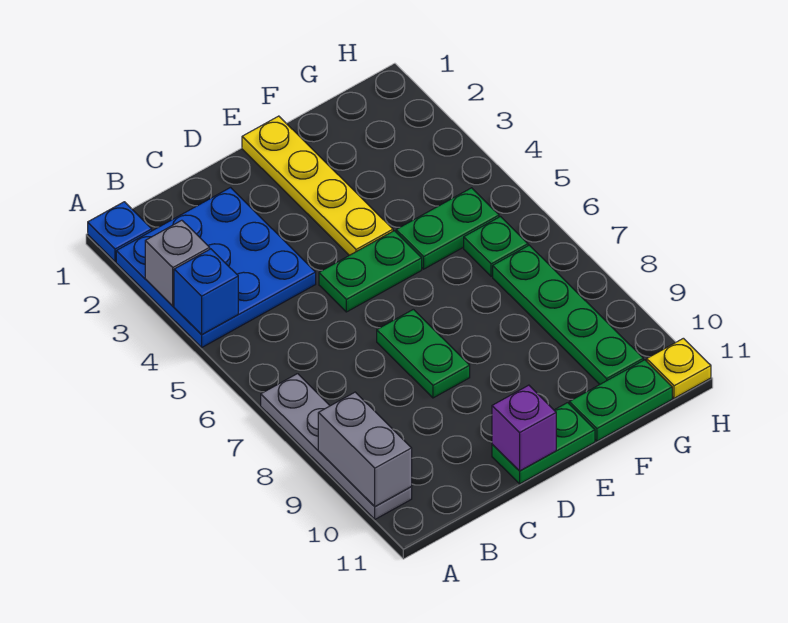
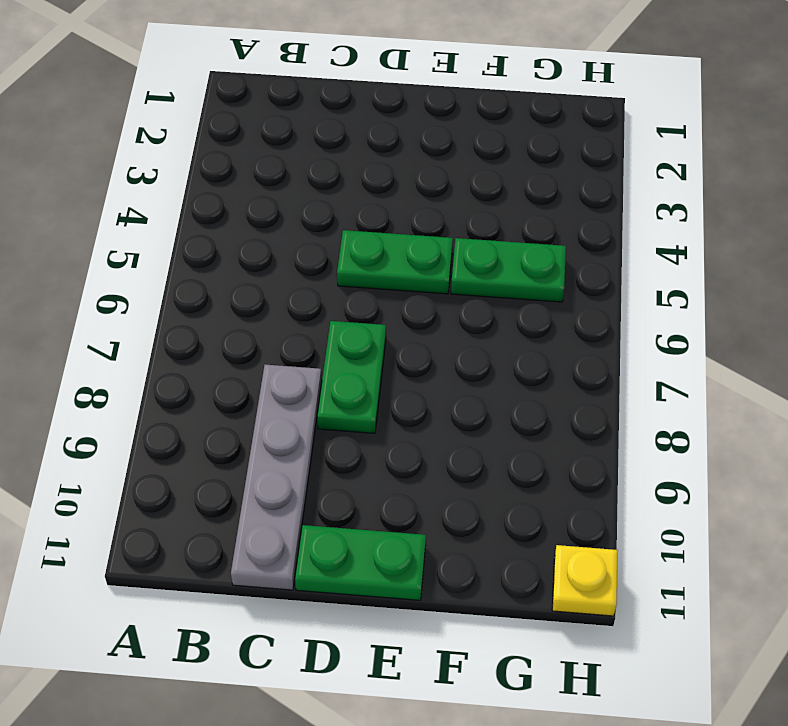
grey plate C8:C11 level 1 -> grey plate A7:A10 level 1
none -> blue plate A1 level 1
none -> blue plate A2:C4 level 1
none -> yellow plate E1:E4 level 1

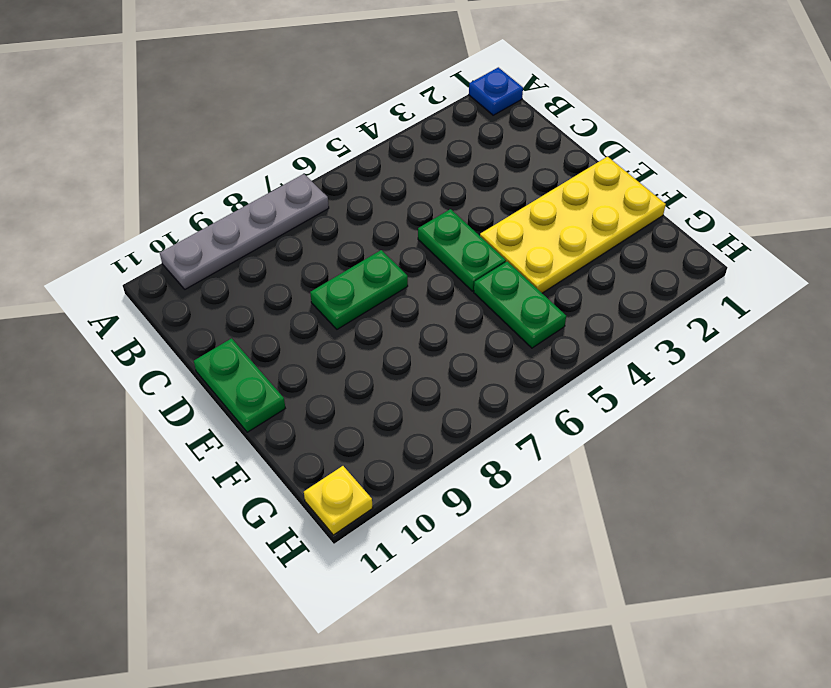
yellow plate E1:F4 level 1 -> yellow plate E1:E4 level 1
none -> blue plate A2:C4 level 1
none -> green plate F11:G11 level 1
none -> green plate G6 level 1

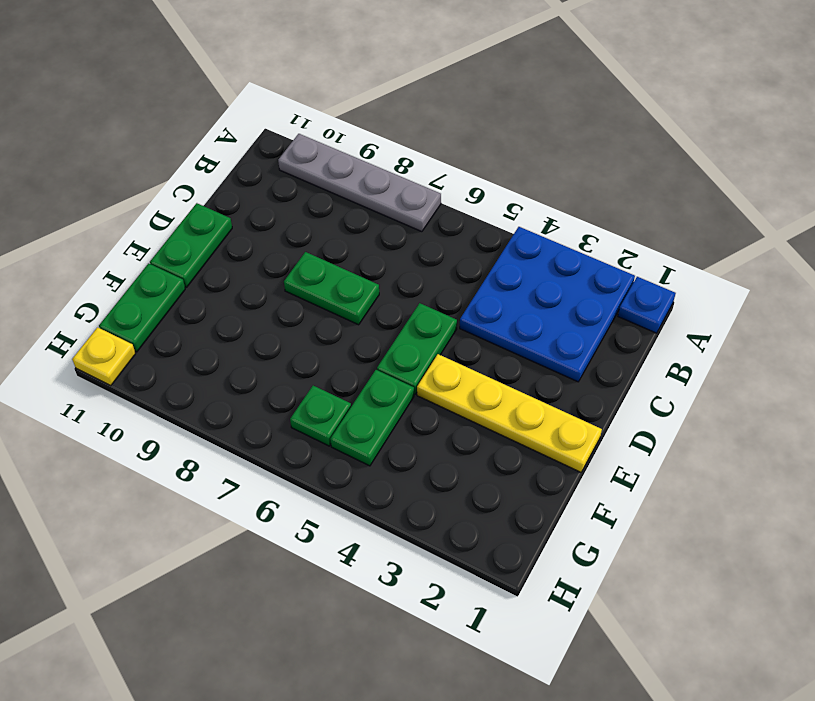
none -> green plate G7:G10 level 1
none -> grey brick A3 level 2
none -> blue brick A4 level 2

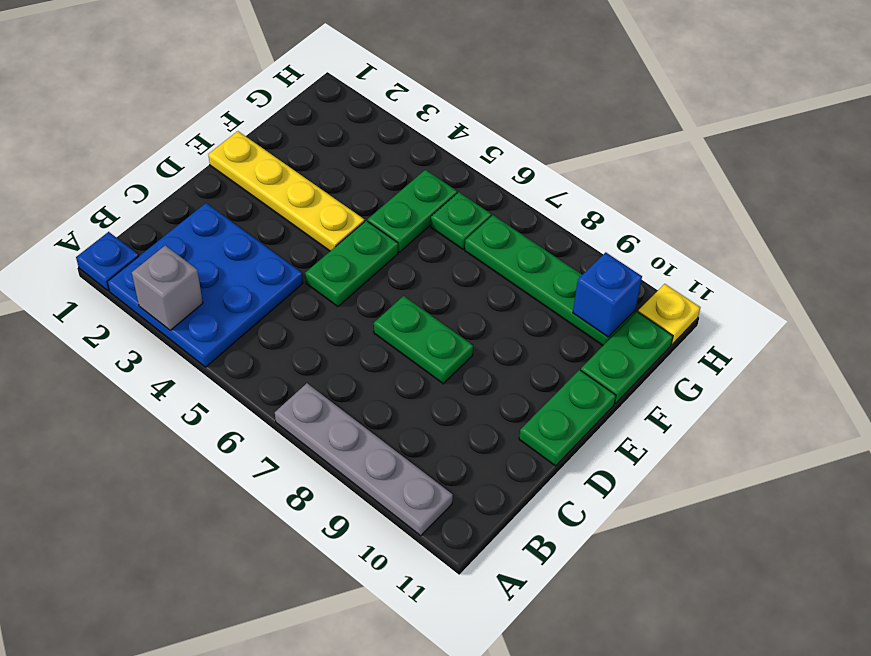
blue brick G10 level 2 -> blue brick A4 level 2
none -> grey brick A9:A10 level 2
none -> purple brick D11 level 2

